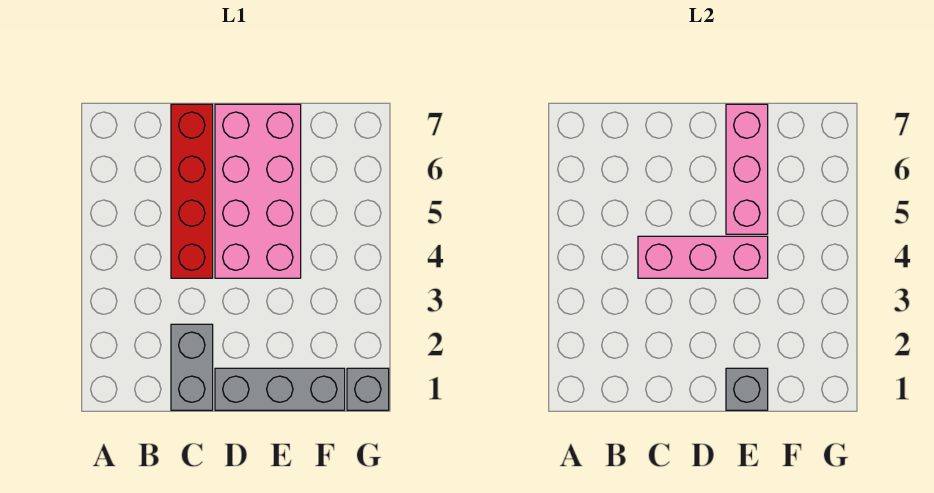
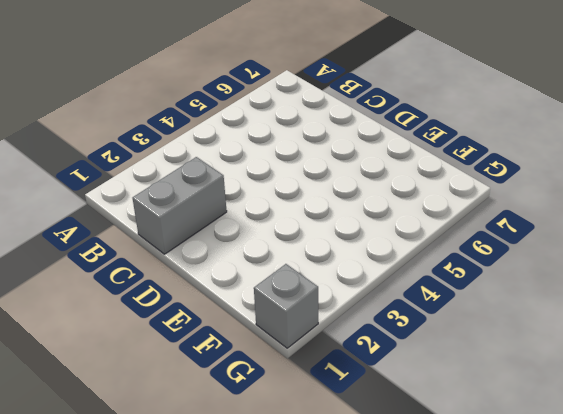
none -> red brick C4:C7 level 1
none -> grey brick D1:F1 level 1

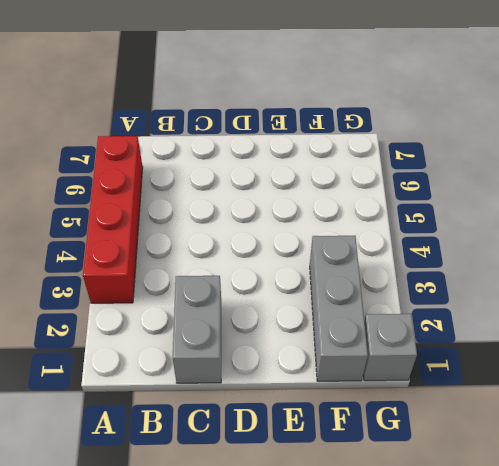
red brick A3:A6 level 1 -> red brick C4:C7 level 1
grey brick F1:F3 level 1 -> grey brick D1:F1 level 1
none -> pink brick D4:E7 level 1
none -> pink brick C4:E4 level 2

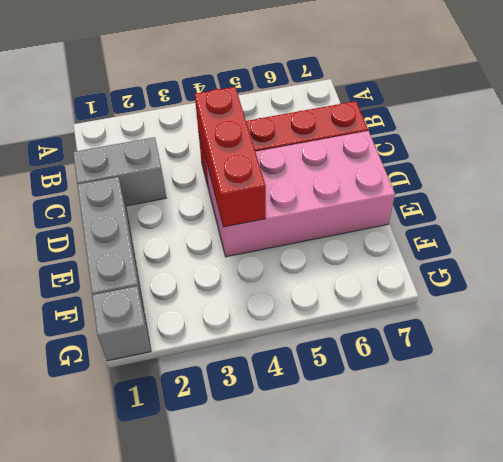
red brick C4:E4 level 2 -> pink brick C4:E4 level 2
none -> grey brick E1 level 2
none -> pink brick E5:E7 level 2

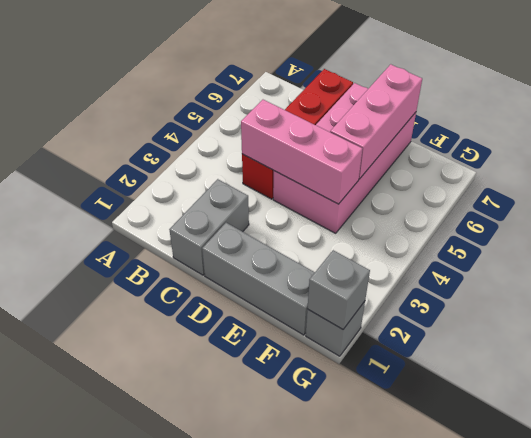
grey brick G1 level 2 -> grey brick E1 level 2

